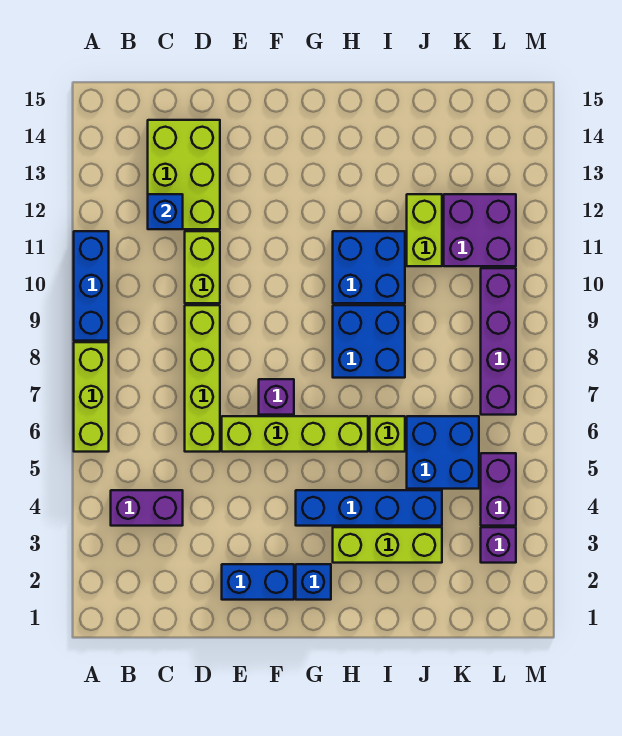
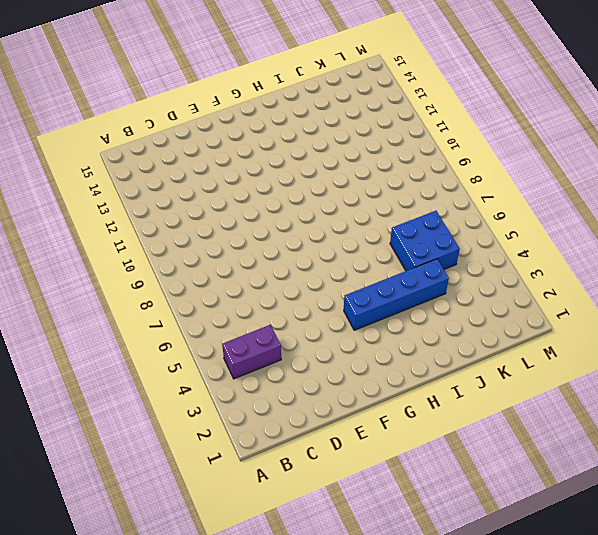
none -> lime brick A6:A8 level 1
none -> blue brick A9:A11 level 1
none -> lime brick C12:D14 level 1

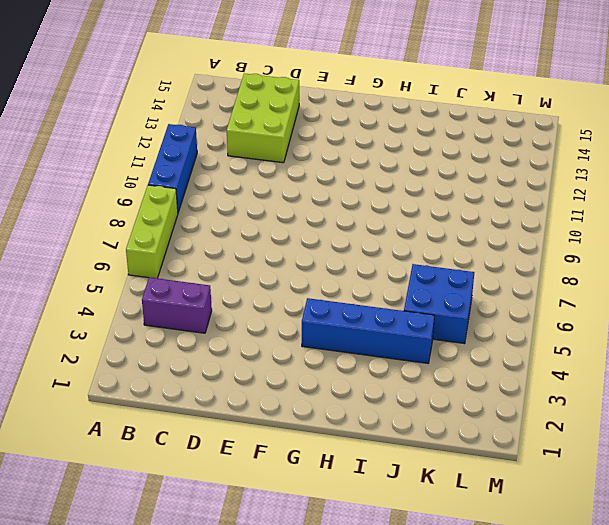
none -> lime brick D6:D9 level 1
none -> lime brick D10:D11 level 1
none -> blue brick E2:F2 level 1

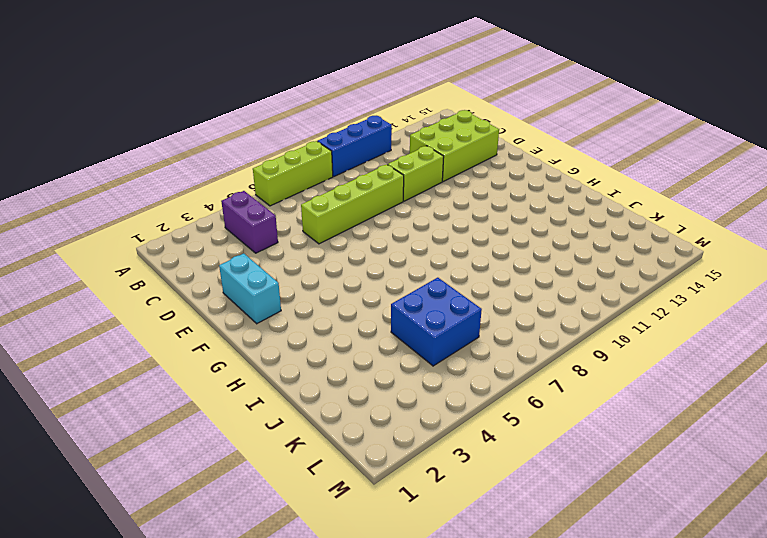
cyan brick E2:F2 level 1 -> blue brick E2:F2 level 1
none -> lime brick E6:H6 level 1
none -> purple brick F7 level 1
none -> blue brick G2 level 1

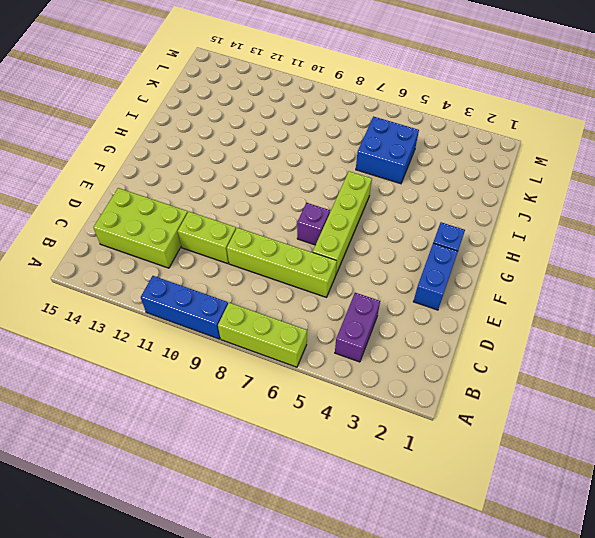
none -> blue brick G4:J4 level 1
none -> lime brick H3:J3 level 1
none -> blue brick H8:I9 level 1

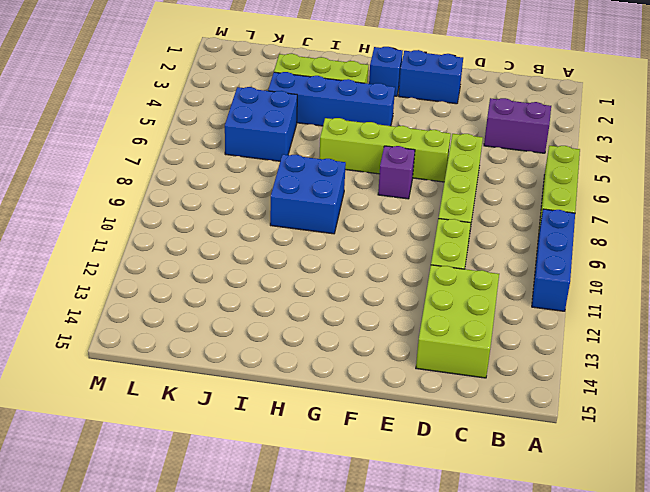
none -> blue brick H10:I11 level 1
none -> lime brick I6 level 1
none -> lime brick J11:J12 level 1

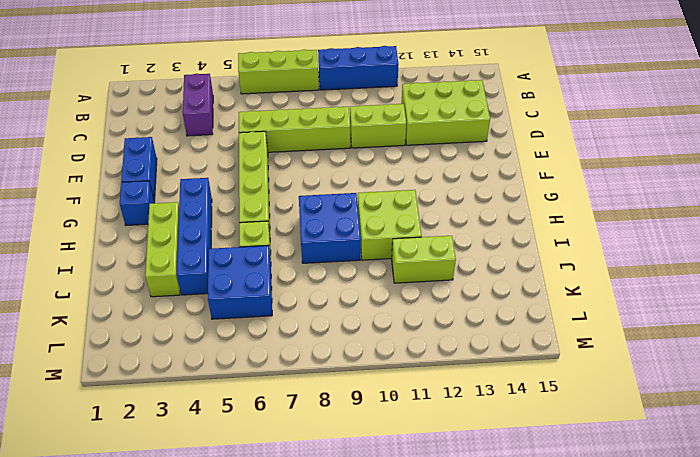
lime brick H10:I11 level 1 -> blue brick H10:I11 level 1
none -> purple brick F7 level 1
none -> purple brick K11:L12 level 1
none -> purple brick L3 level 1

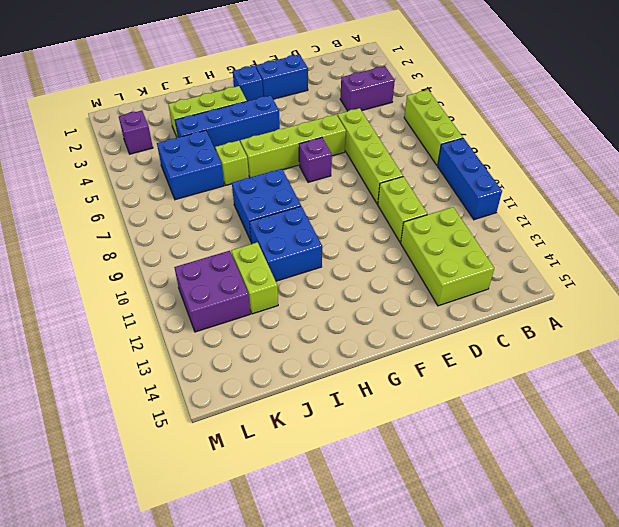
none -> purple brick L4:L5 level 1
none -> purple brick L7:L10 level 1
none -> blue brick C12 level 2

